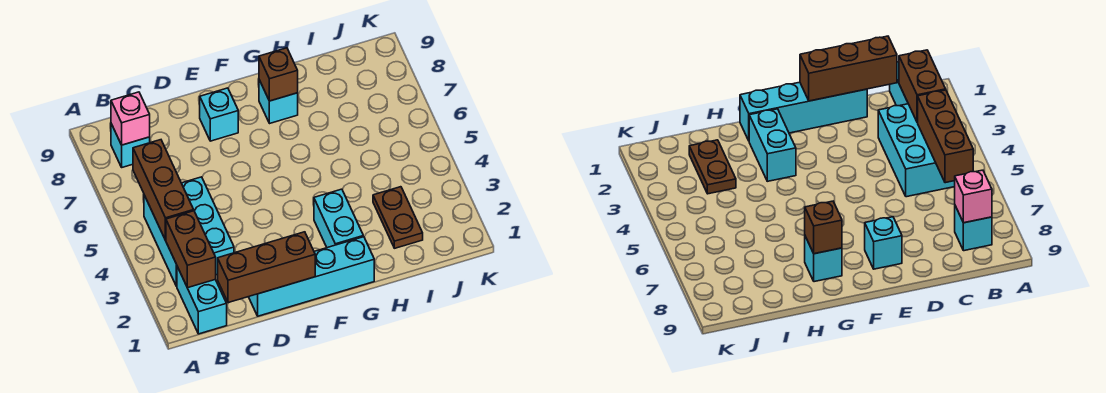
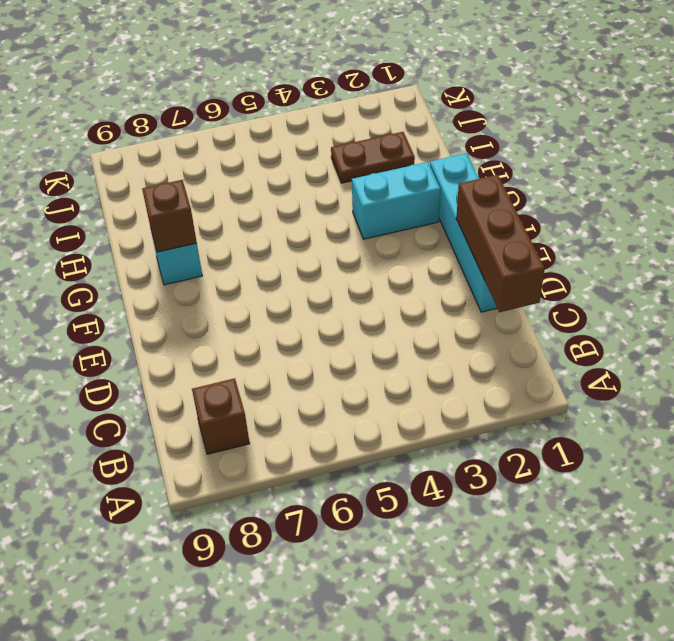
brown brick B8 level 1 -> cyan brick B8 level 1
none -> cyan brick B1:B2 level 1
none -> cyan brick B3:C5 level 1
none -> cyan brick E8 level 1

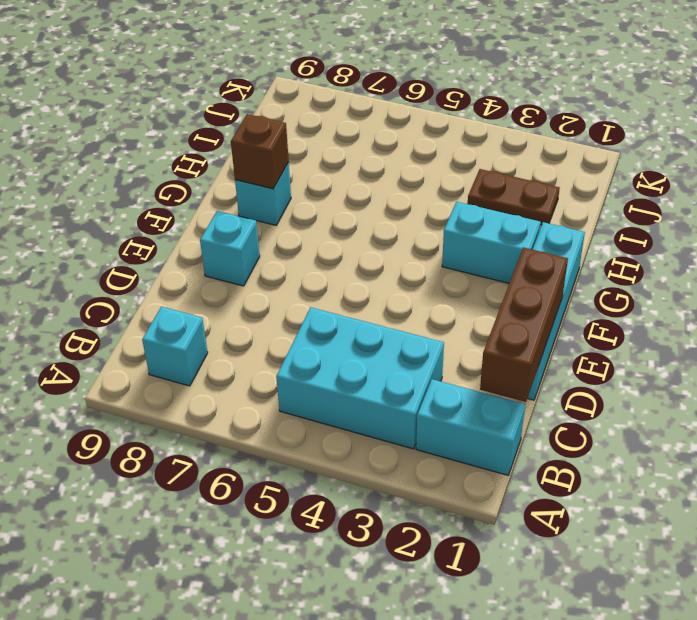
none -> brown brick B2:B3 level 2
none -> brown brick B4:B6 level 2
none -> pink brick B8 level 2

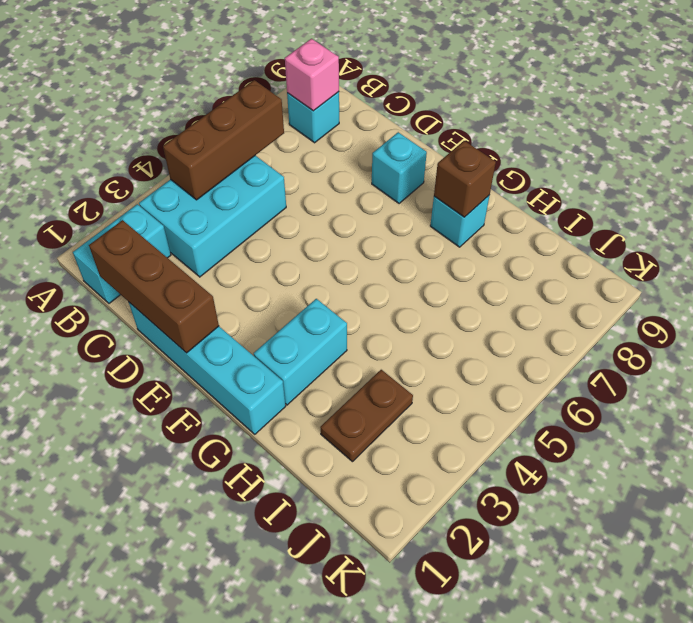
none -> brown brick B2:B3 level 2

